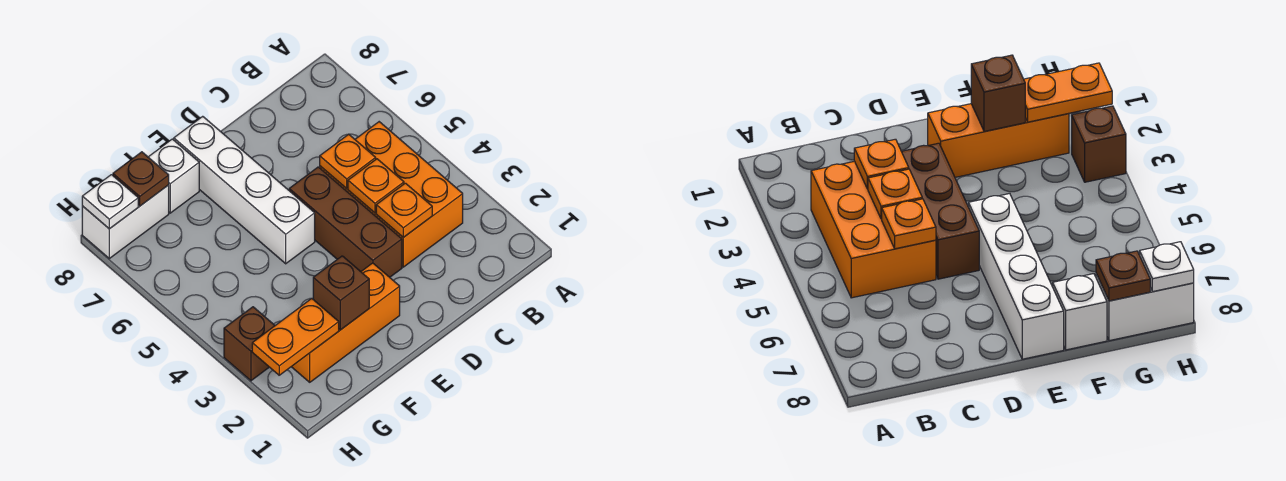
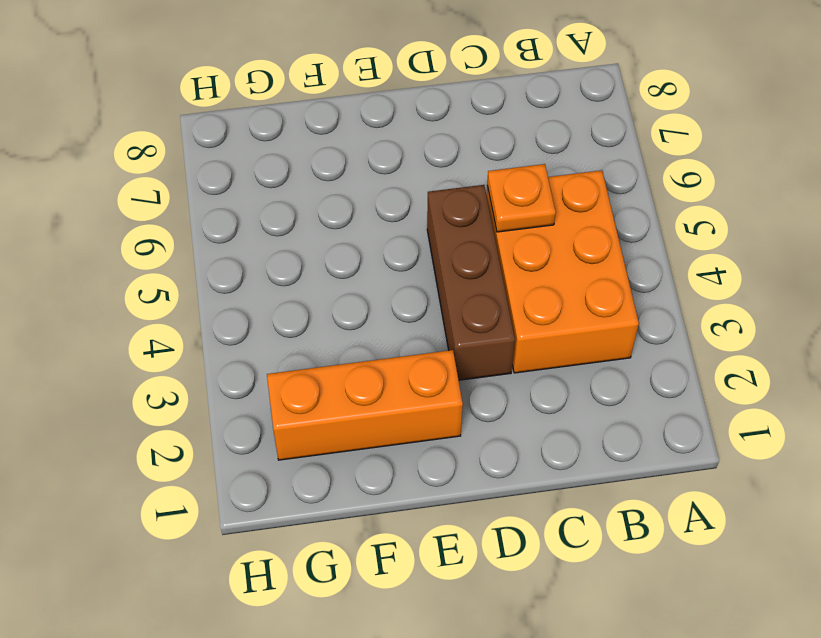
none -> white brick E5:E8 level 1
none -> white brick F8 level 1
none -> white brick G8:H8 level 1

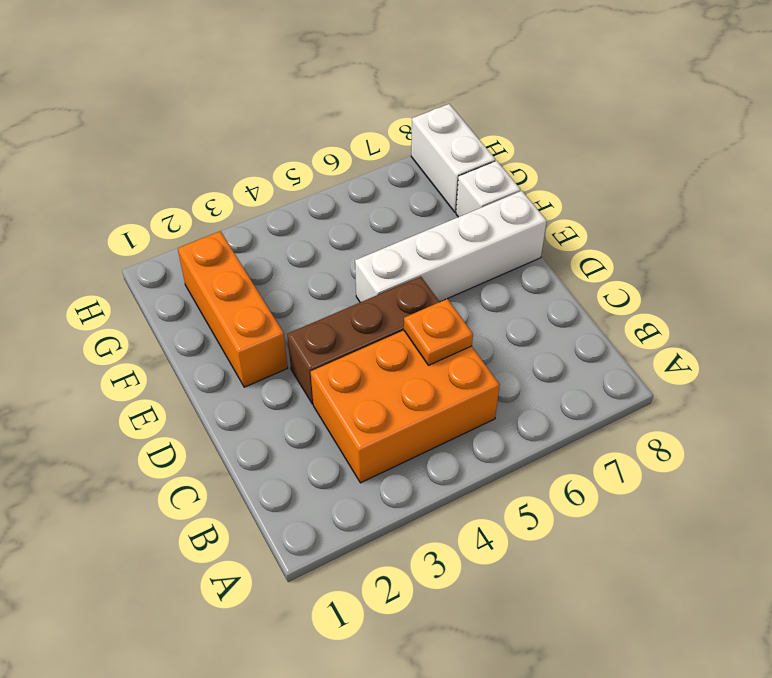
none -> brown brick H3 level 1
none -> orange plate C3 level 2
none -> orange plate C4 level 2

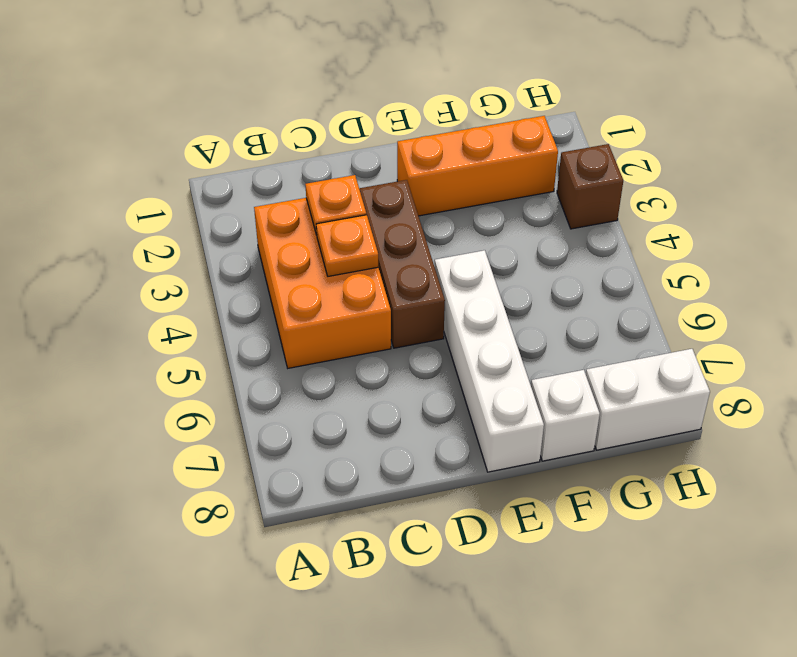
none -> orange plate C5 level 2
none -> brown brick F2 level 2
none -> orange plate G2:H2 level 2

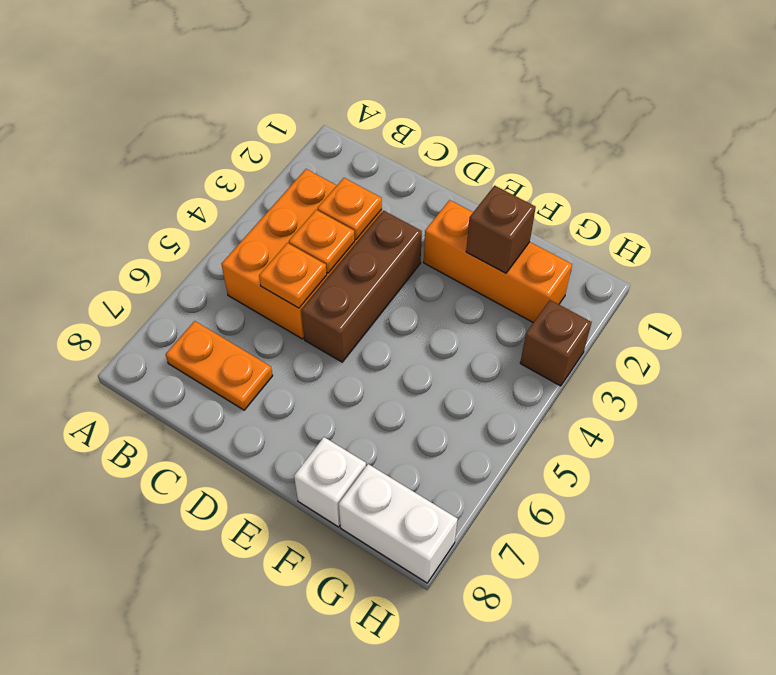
orange plate B7:C7 level 1 -> orange plate G2:H2 level 2
none -> white brick E5:E8 level 1
none -> brown plate G8 level 2
none -> white plate H8 level 2

